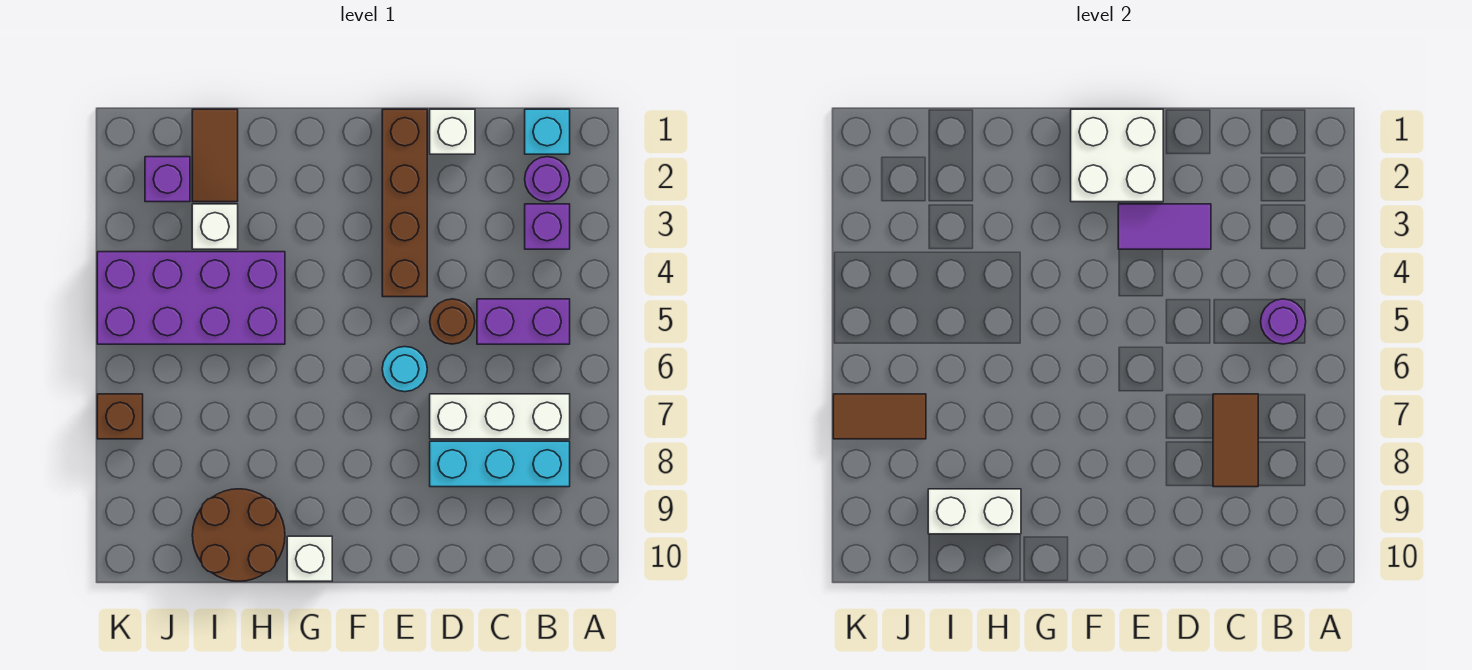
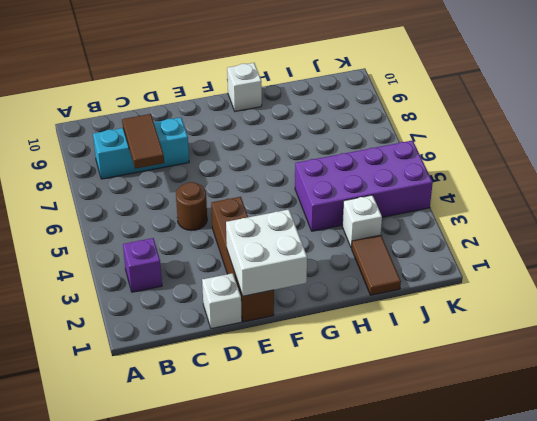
none -> cyan brick B1 level 1
none -> purple round brick B2 level 1
none -> purple brick B5:C5 level 1

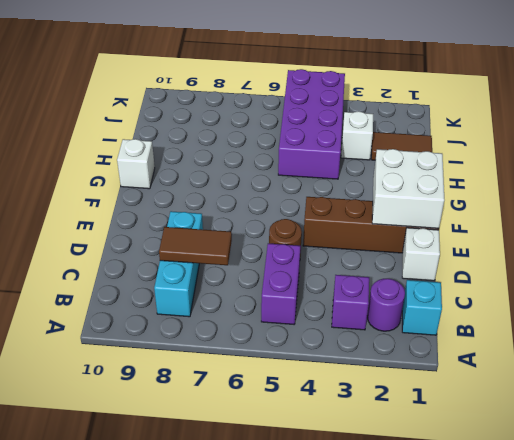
none -> white brick B7:D7 level 1
none -> cyan round brick E6 level 1
none -> brown round brick H9:I10 level 1

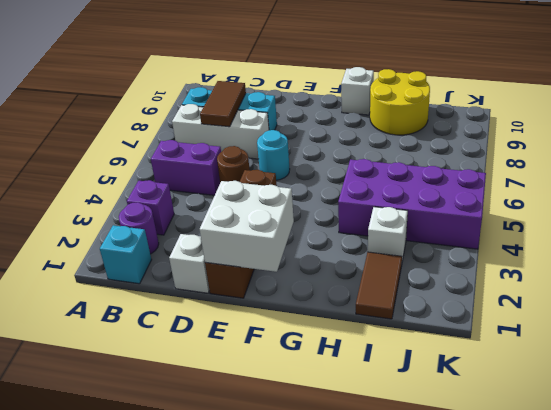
yellow round brick H9:I10 level 1 -> brown round brick H9:I10 level 1
none -> purple brick J2 level 1
none -> brown brick K7 level 1
none -> purple round brick B5 level 2

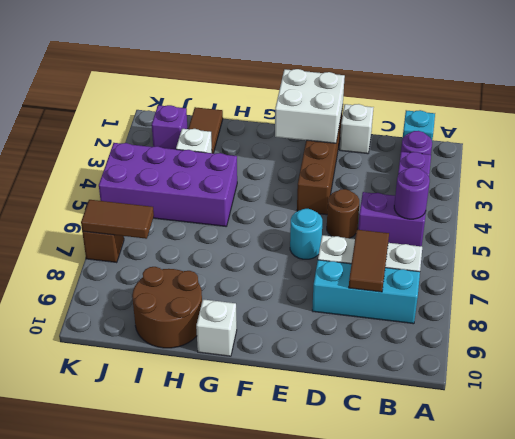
none -> purple tile D3:E3 level 2
none -> white brick H9:I9 level 2

